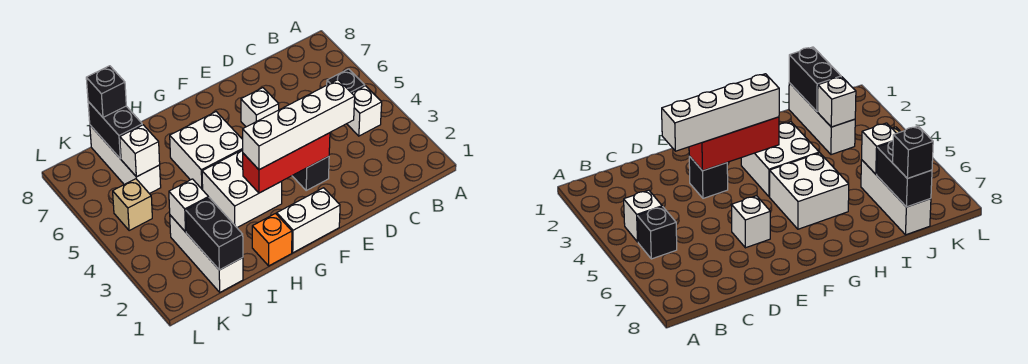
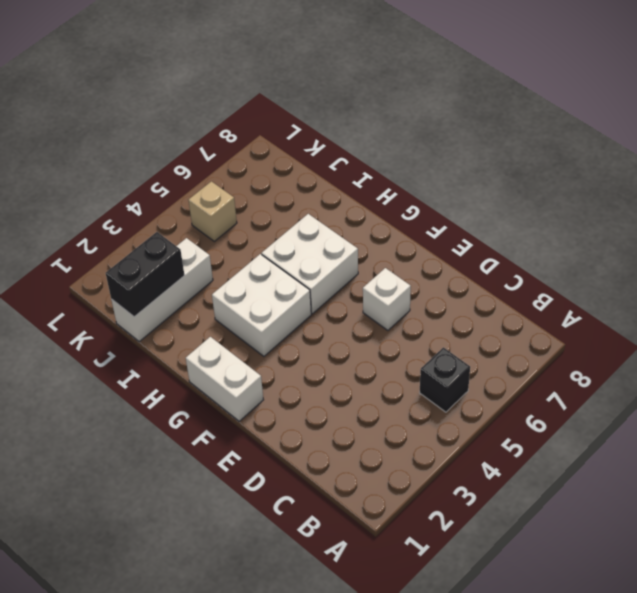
none -> white brick B4 level 1
none -> black brick E3 level 1
none -> orange brick H1 level 1

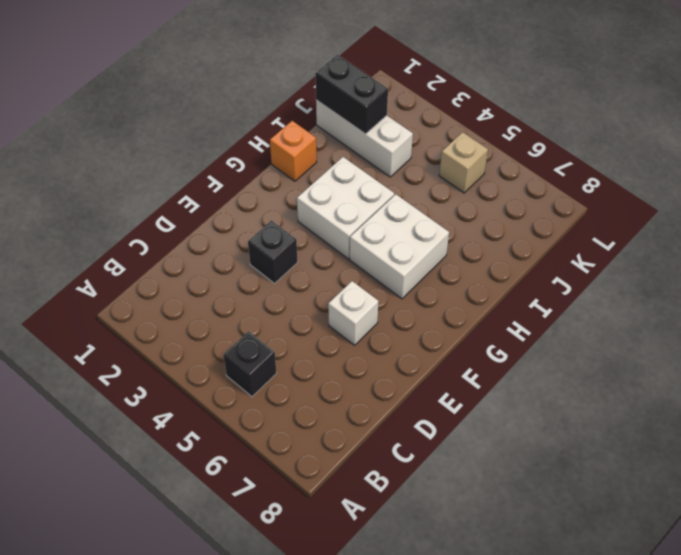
none -> white brick B4 level 1
none -> white brick F1:G1 level 1
none -> white brick J6:J8 level 1

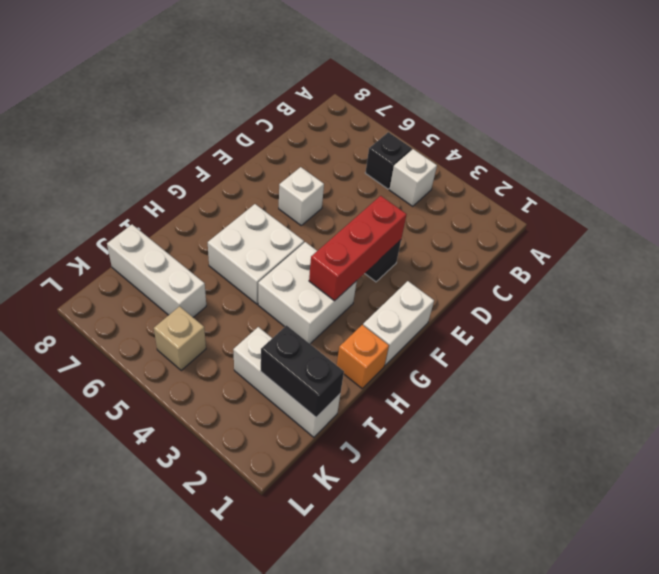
none -> white brick J3 level 2
none -> white brick J6 level 2
none -> black brick J7:J8 level 2

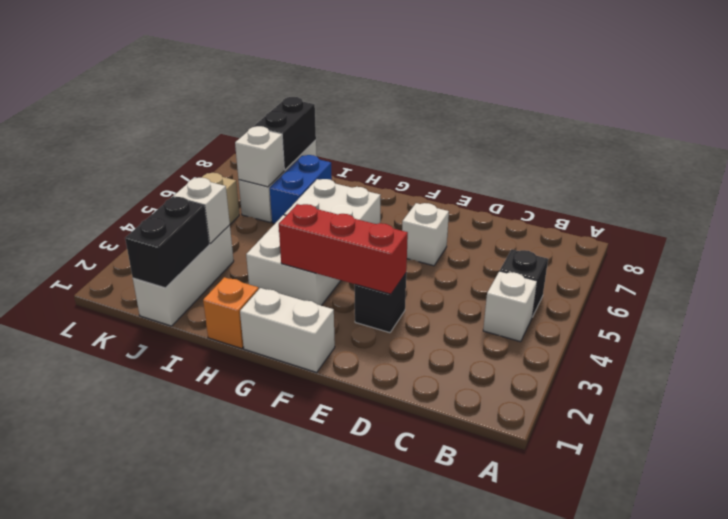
blue brick I6:I7 level 1 -> none
none -> white brick D3:G3 level 3
none -> black brick J8 level 3

